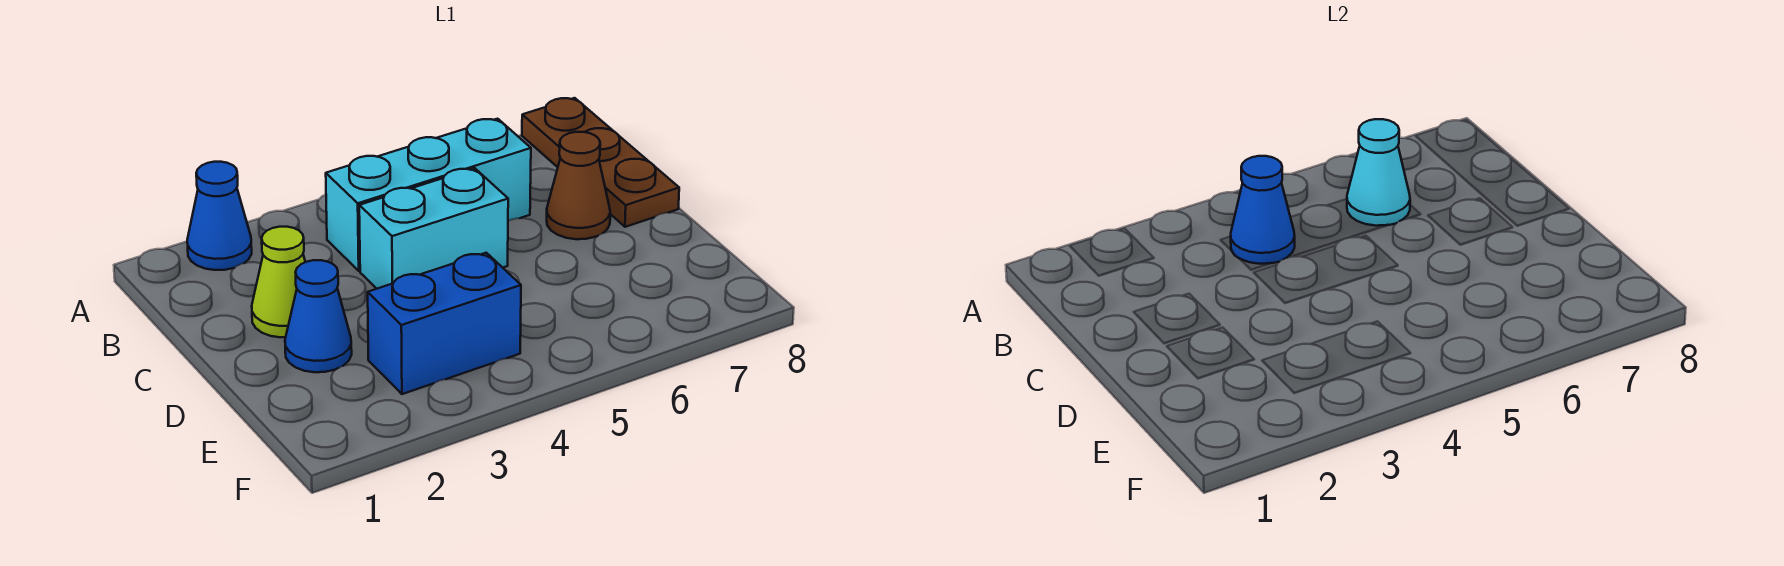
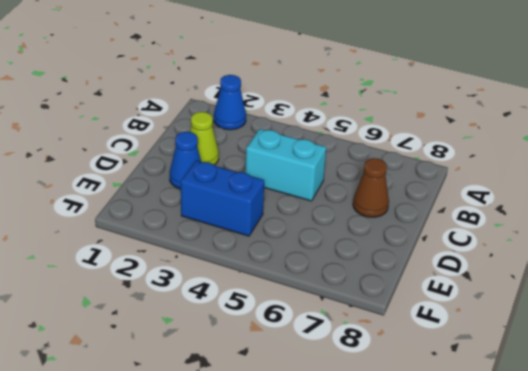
none -> brown plate A8:C8 level 1
none -> cyan brick B4:B6 level 1

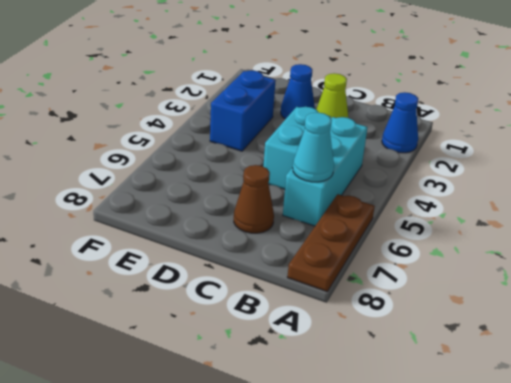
brown plate A6:A8 level 1 -> brown plate A8:C8 level 1
none -> blue cone B4 level 2

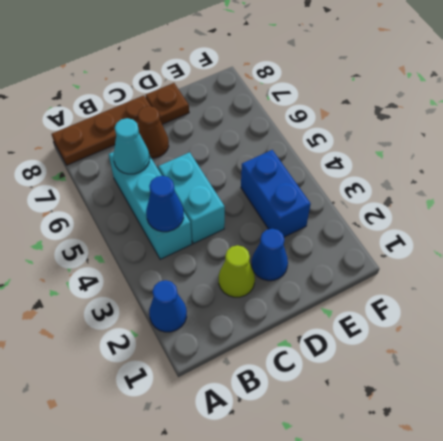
brown plate D8 level 1 -> none

